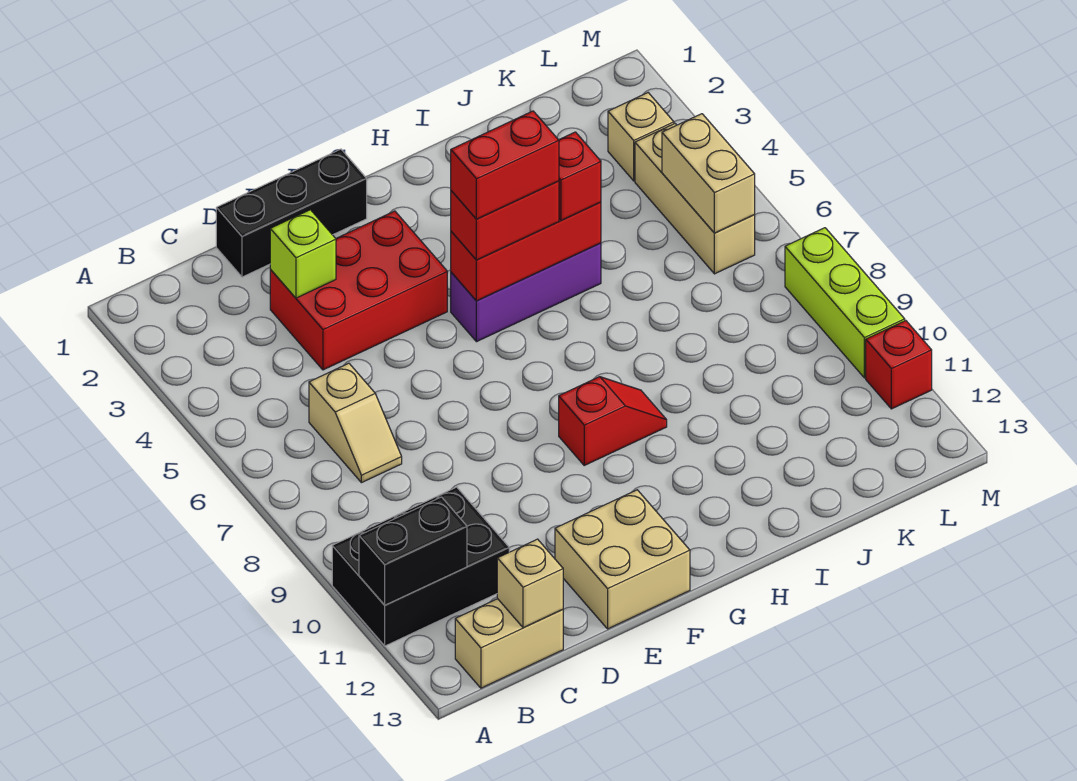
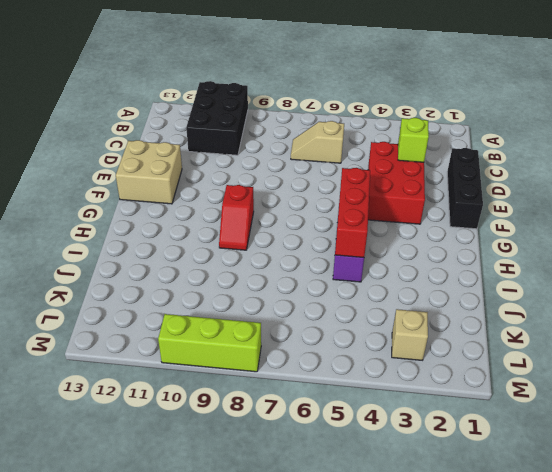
none -> tan brick B13:C13 level 1
none -> tan brick L4:L6 level 1
none -> red brick M11 level 1

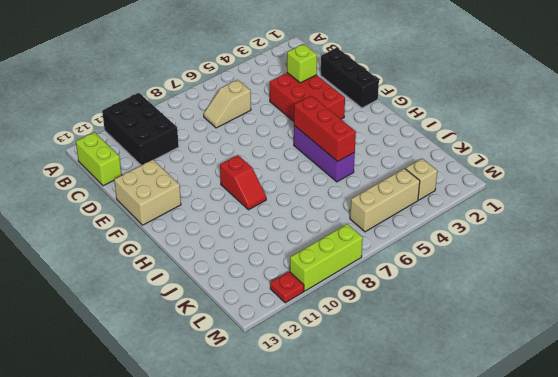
lime brick B13:C13 level 1 -> tan brick B13:C13 level 1
red plate M11 level 1 -> red brick M11 level 1
none -> black brick A11:B11 level 2
none -> tan brick C13 level 2
none -> tan brick L5:L6 level 2

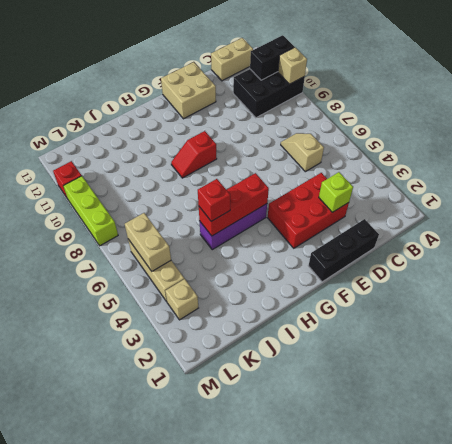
tan brick A10 level 2 -> tan brick C13 level 2
none -> red brick G5:H5 level 3
none -> red brick G5:H5 level 4

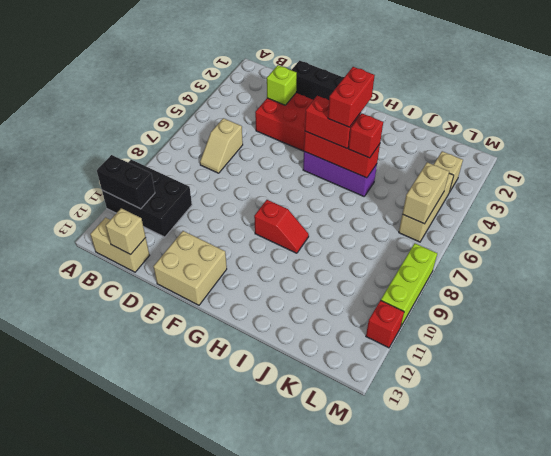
red brick H4:H5 level 4 -> red brick G5:H5 level 4

